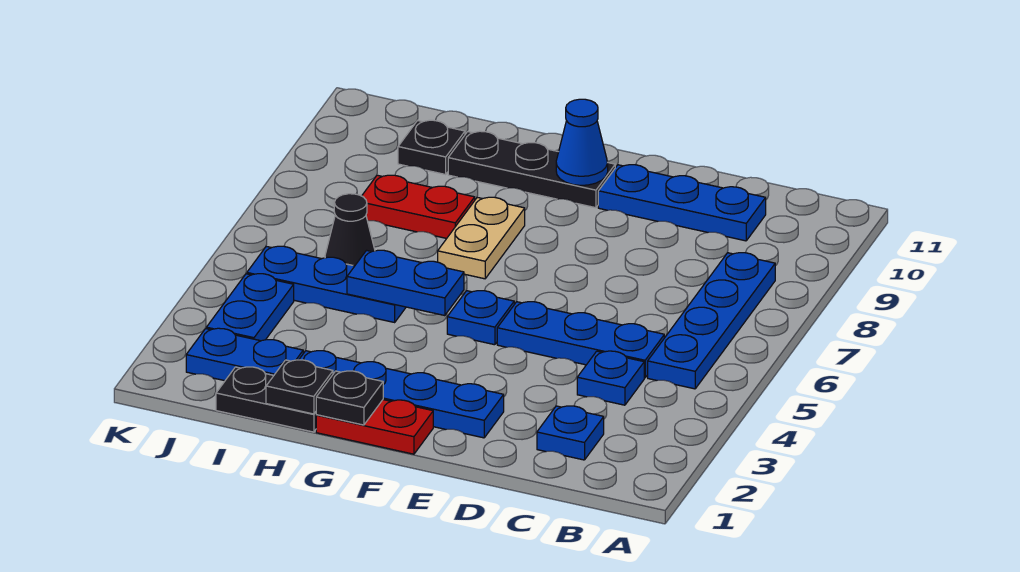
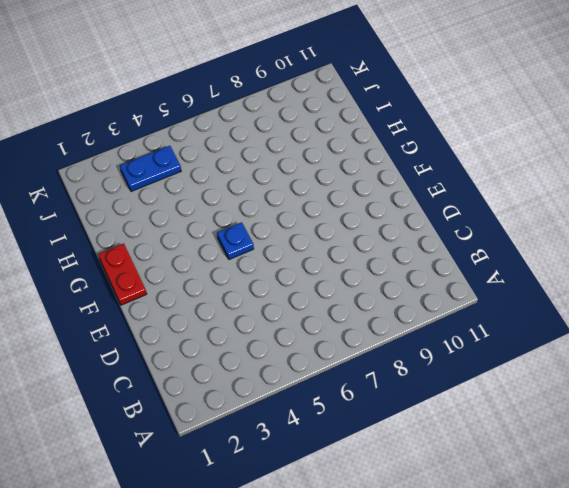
none -> blue plate B5:B8 level 1
none -> blue plate C2 level 1
none -> blue plate C4 level 1

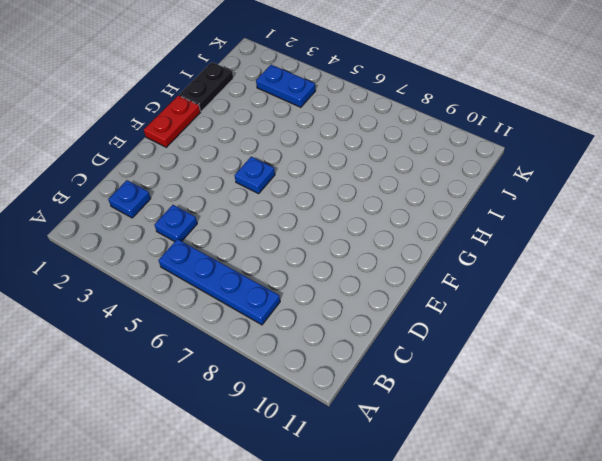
none -> blue plate C5:E5 level 1
none -> blue plate C10:E10 level 1
none -> blue plate E2:H2 level 1

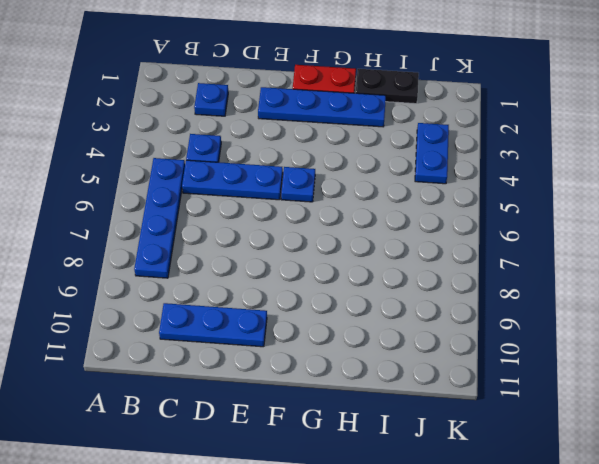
none -> black plate F10:H10 level 1
none -> tan plate G7:G8 level 1
none -> blue plate H5:J5 level 1

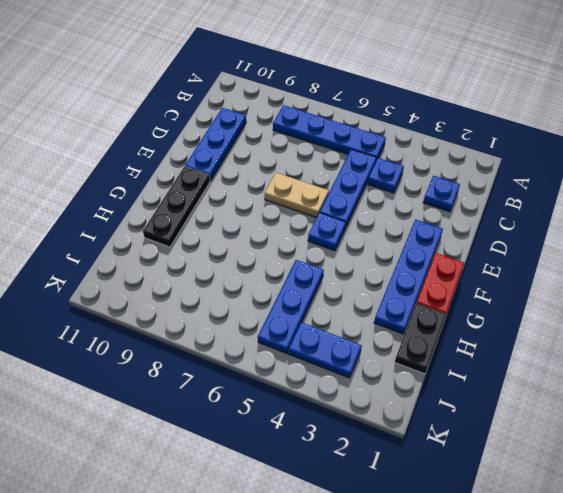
tan plate E6:E7 level 1 -> tan plate G7:G8 level 1
none -> red plate H8:I8 level 1
none -> blue plate I2:J2 level 1
none -> black cone I6 level 1

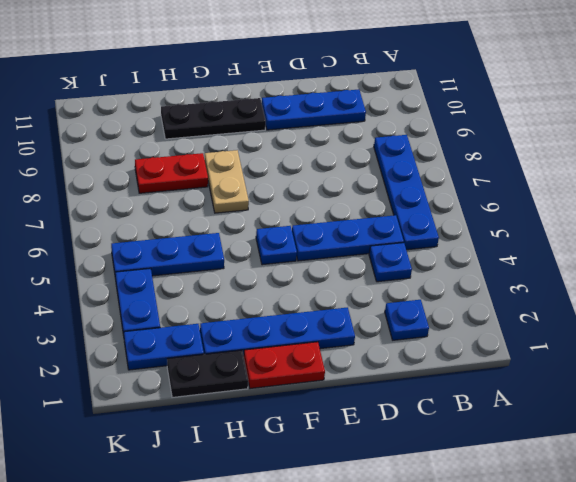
none -> black cone I6 level 1
none -> black plate I10 level 1
none -> blue cone F10 level 2

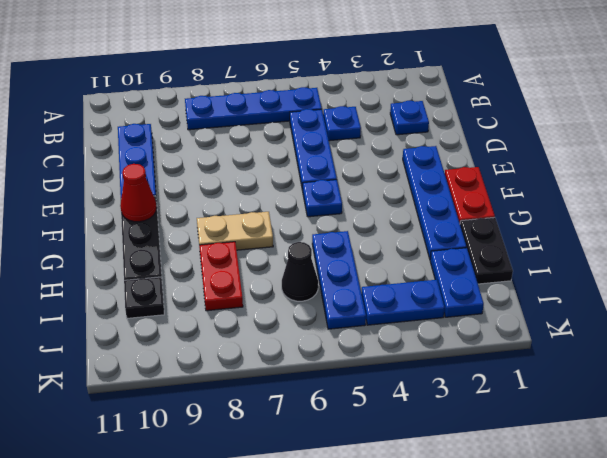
red cone F10 level 2 -> blue cone F10 level 2
none -> black plate G1 level 2
none -> blue plate G5:H5 level 2
none -> black plate H1 level 2

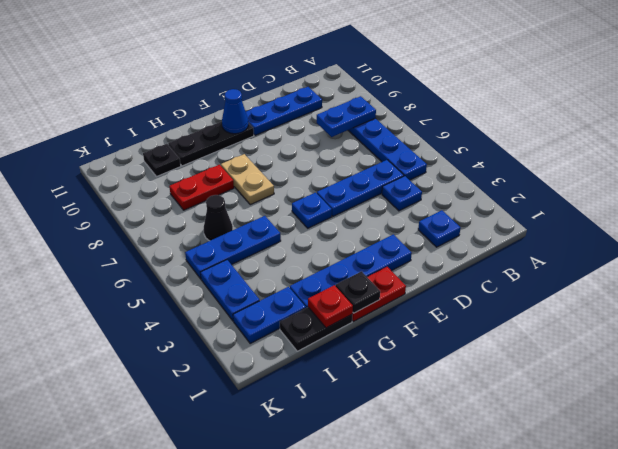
blue plate B8:C8 level 2 -> blue plate G5:H5 level 2
red plate H1 level 2 -> black plate H1 level 2

